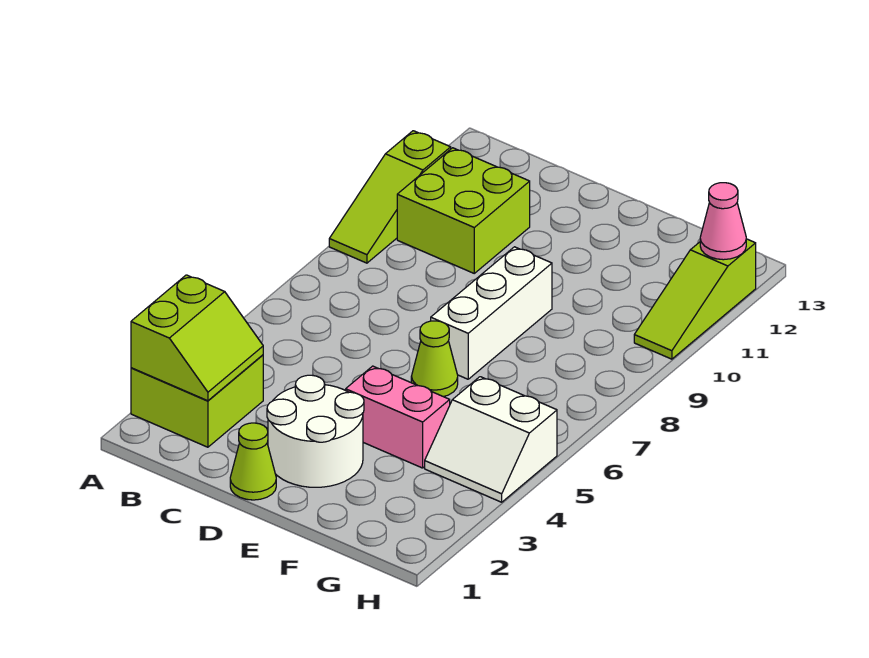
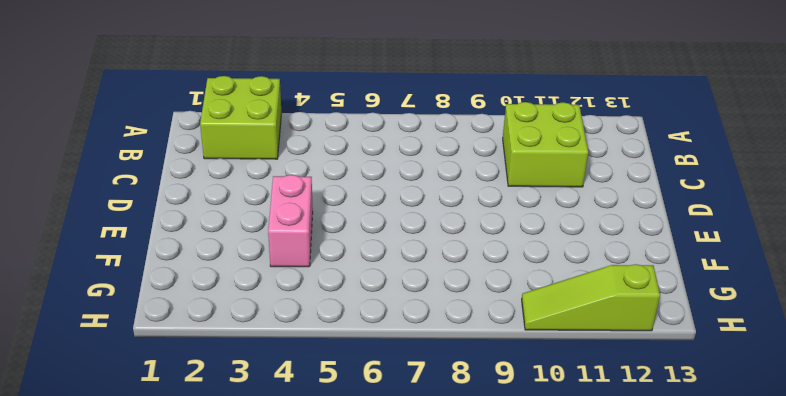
none -> lime slope A9:A11 level 1 top 11
none -> lime cone D1 level 1
none -> white round brick D2:E3 level 1

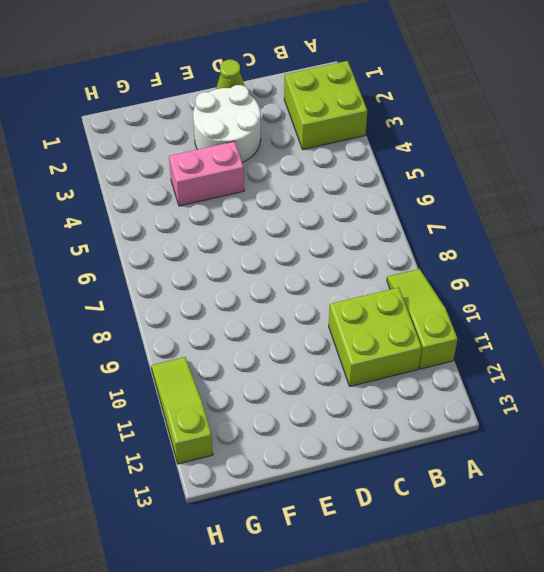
none -> lime cone E6 level 1
none -> white brick E7:E9 level 1
none -> white slope G4:H5 level 1 top 5

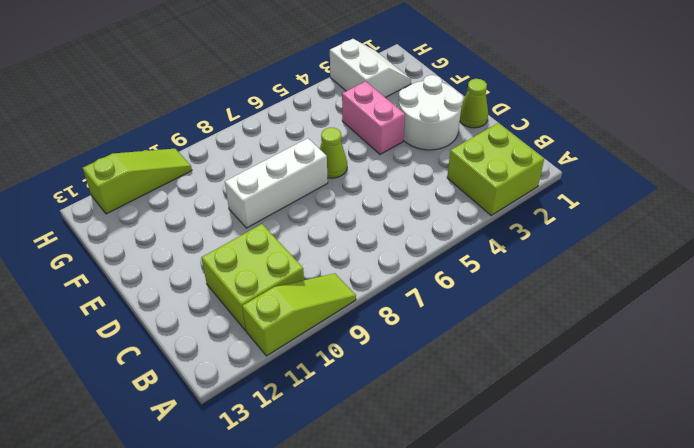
white slope G2:H3 level 1 top 3 -> white slope G4:H5 level 1 top 5
none -> lime slope A2:B3 level 2 top A
none -> pink cone H12 level 2

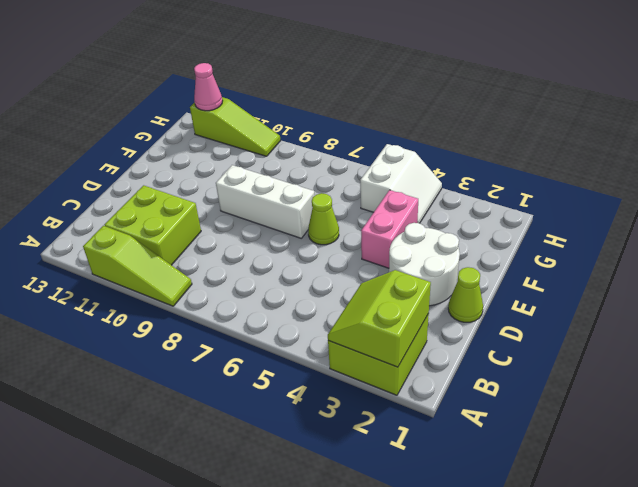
lime slope A2:B3 level 2 top 2 -> lime slope A2:B3 level 2 top A

